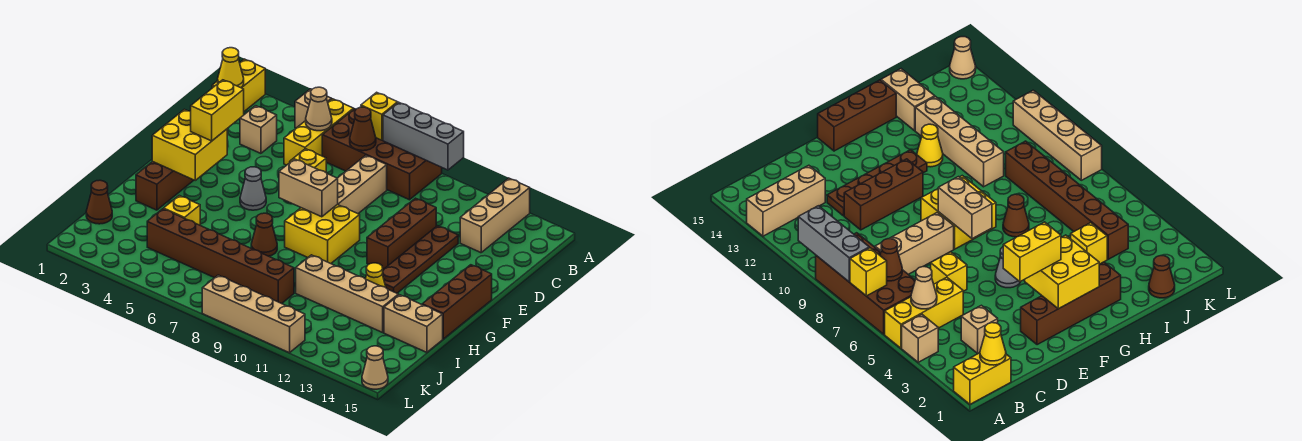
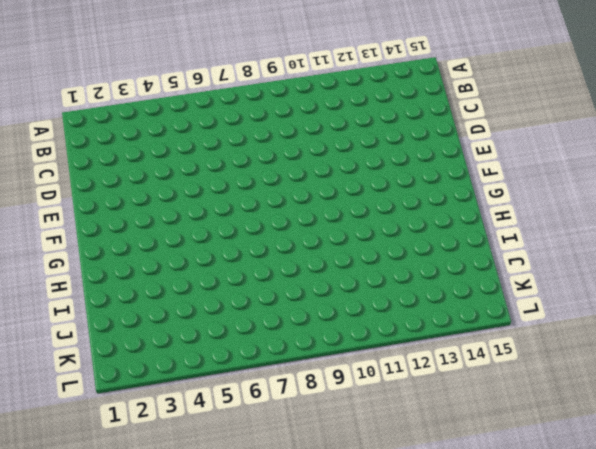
none -> yellow brick A1:B1 level 1
none -> tan brick A4 level 1
none -> yellow brick A5:C5 level 1
none -> brown brick A6:B9 level 1

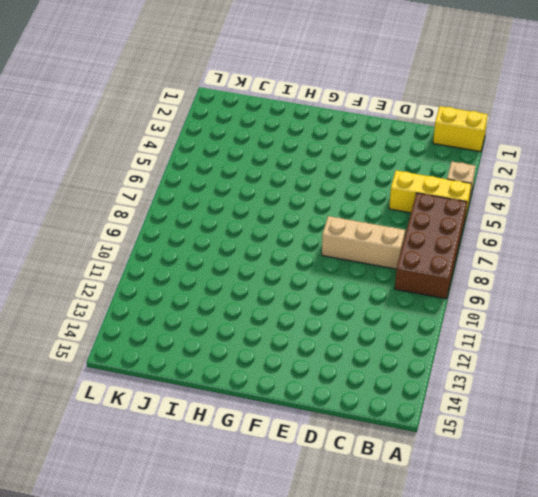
none -> tan brick A13:C13 level 1
none -> tan brick C3 level 1
none -> yellow brick D6 level 1
none -> brown brick D11:F11 level 1

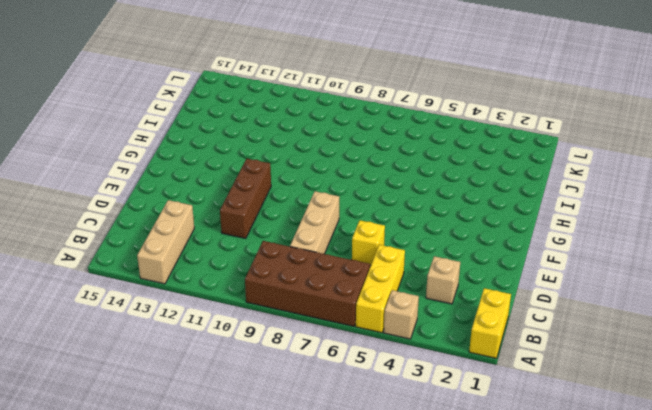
none -> brown plate D12:G12 level 1
none -> brown brick E2:H2 level 1
none -> grey cone F5 level 1
none -> yellow brick F8:G9 level 1

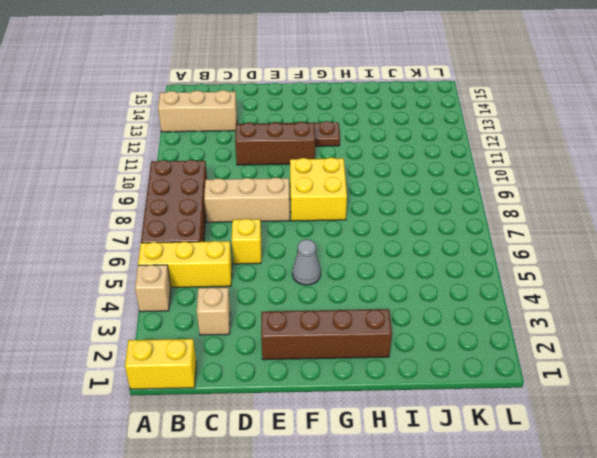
none -> brown brick F15:H15 level 1
none -> brown cone H7 level 1
none -> yellow cone H12 level 1
none -> yellow brick I4 level 1

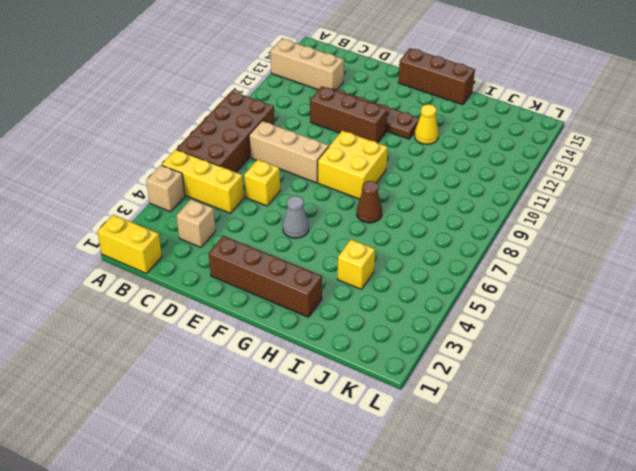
none -> tan brick I10:I13 level 1
none -> tan brick I14:I15 level 1
none -> brown cone J1 level 1
none -> brown brick J4:J9 level 1

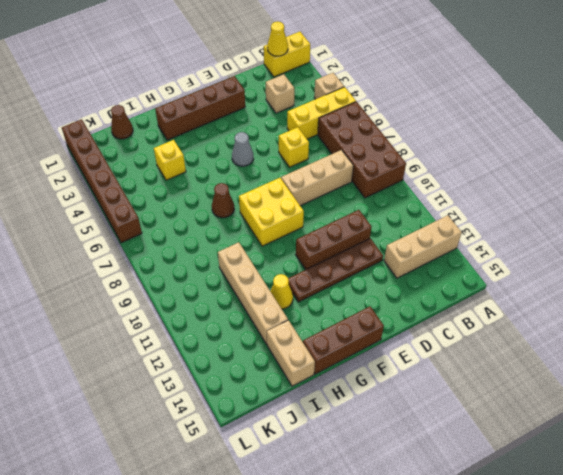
brown brick L1:L6 level 1 -> brown brick J4:J9 level 1
none -> tan brick L8:L11 level 1
none -> tan cone L15 level 1
none -> yellow brick A7 level 2
none -> grey brick A8:A10 level 2

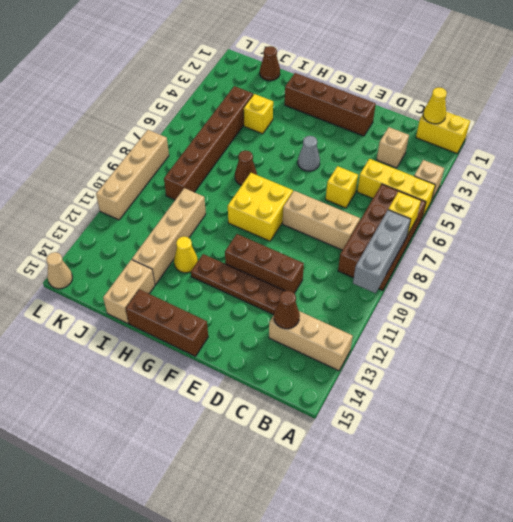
brown cone C13 level 2 -> brown cone B7 level 2
none -> tan cone B5 level 2
none -> yellow brick F2:G3 level 2
none -> tan brick F7:F8 level 2
none -> yellow brick E3:F3 level 3

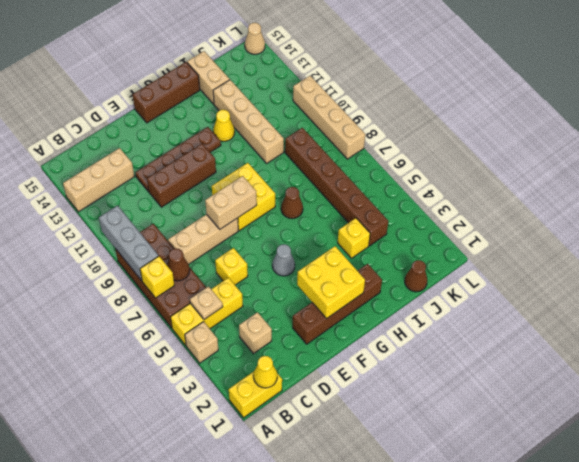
tan plate B5 level 2 -> tan cone B5 level 2
tan brick E8:F8 level 2 -> tan brick F7:F8 level 2
none -> yellow brick E3:F3 level 3

